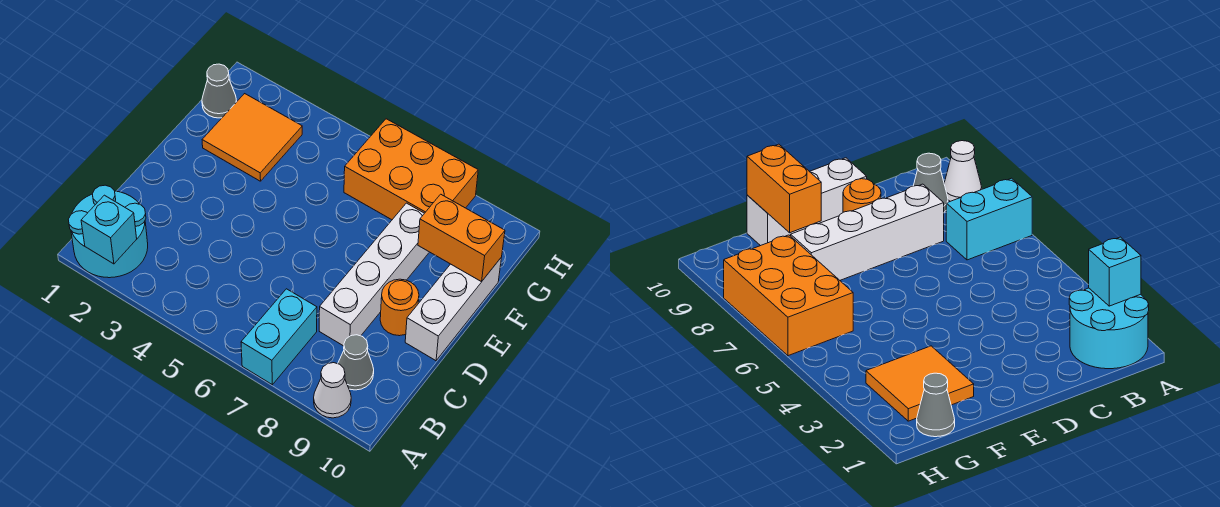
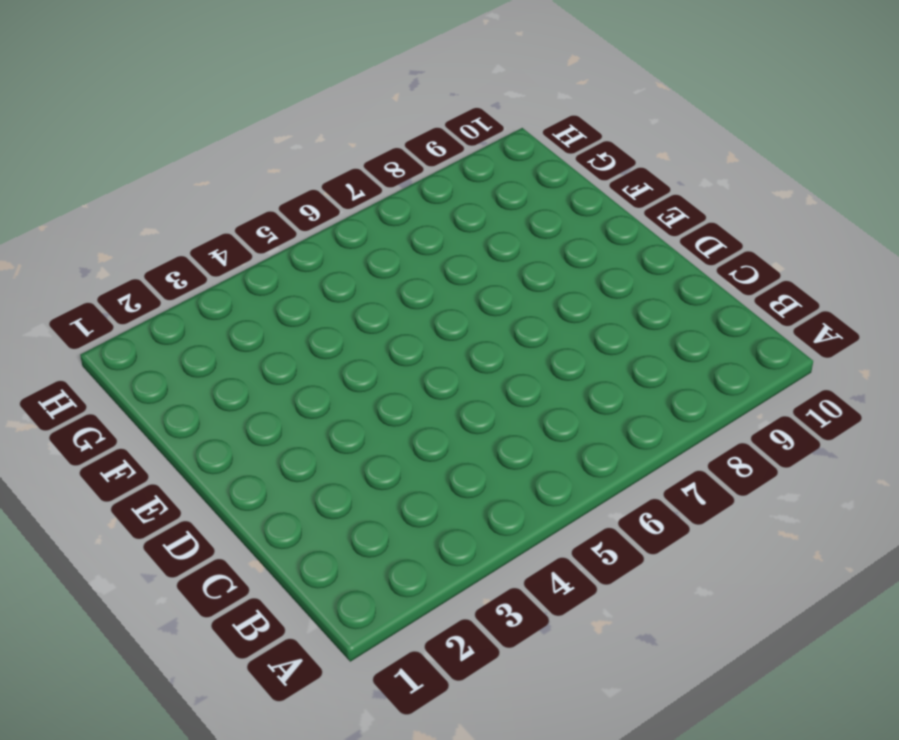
none -> cyan round brick A1:B2 level 1
none -> cyan brick A7:B7 level 1
none -> white cone A9 level 1

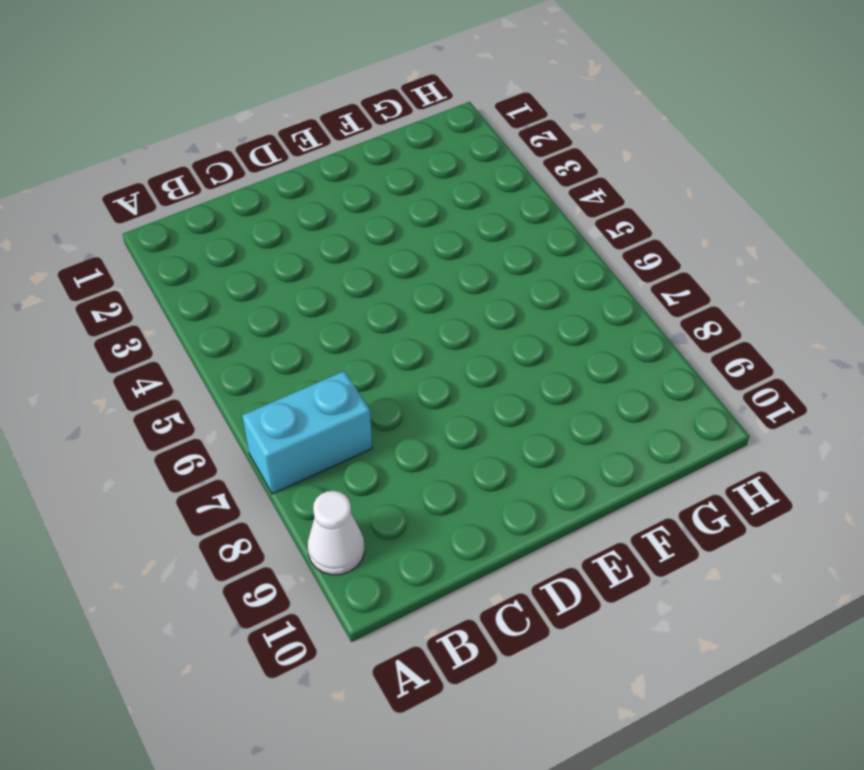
none -> cyan round brick A1:B2 level 1
none -> grey cone B9 level 1
none -> white brick C8:F8 level 1

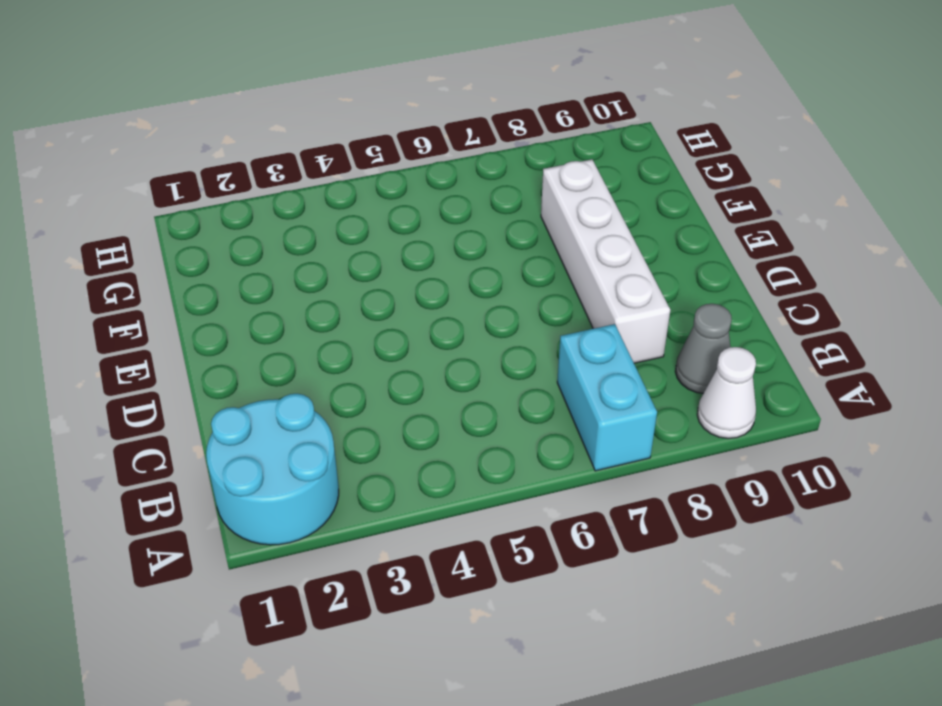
none -> orange round brick D9 level 1
none -> white brick D10:F10 level 1
none -> orange tile F2:G3 level 1

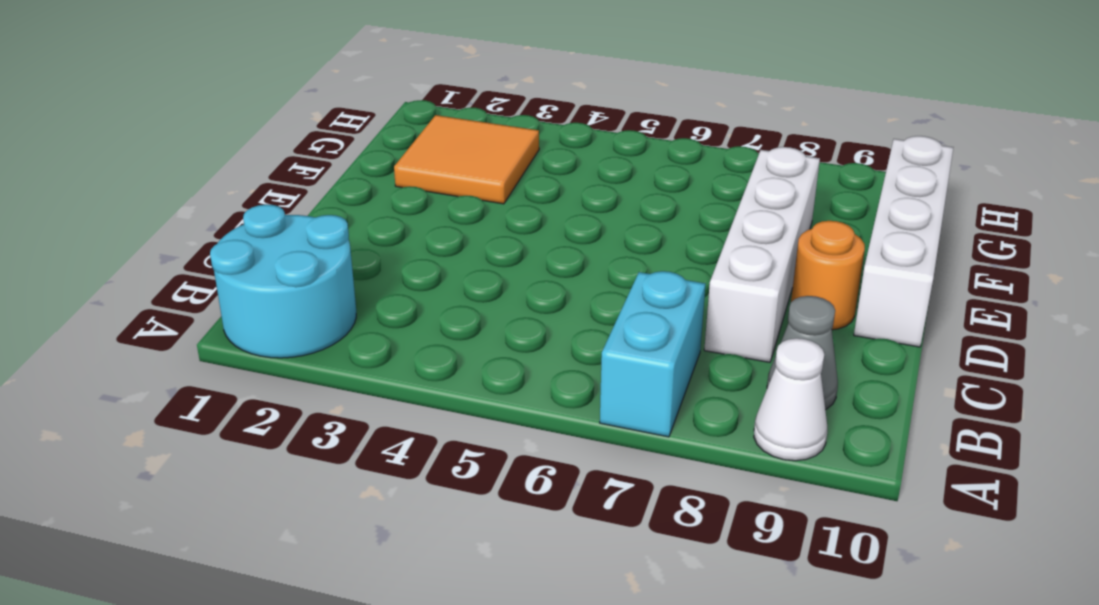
white brick D10:G10 level 1 -> white brick D10:F10 level 1
none -> grey cone G1 level 1
none -> orange brick G6:H8 level 1
none -> cyan brick A2 level 2

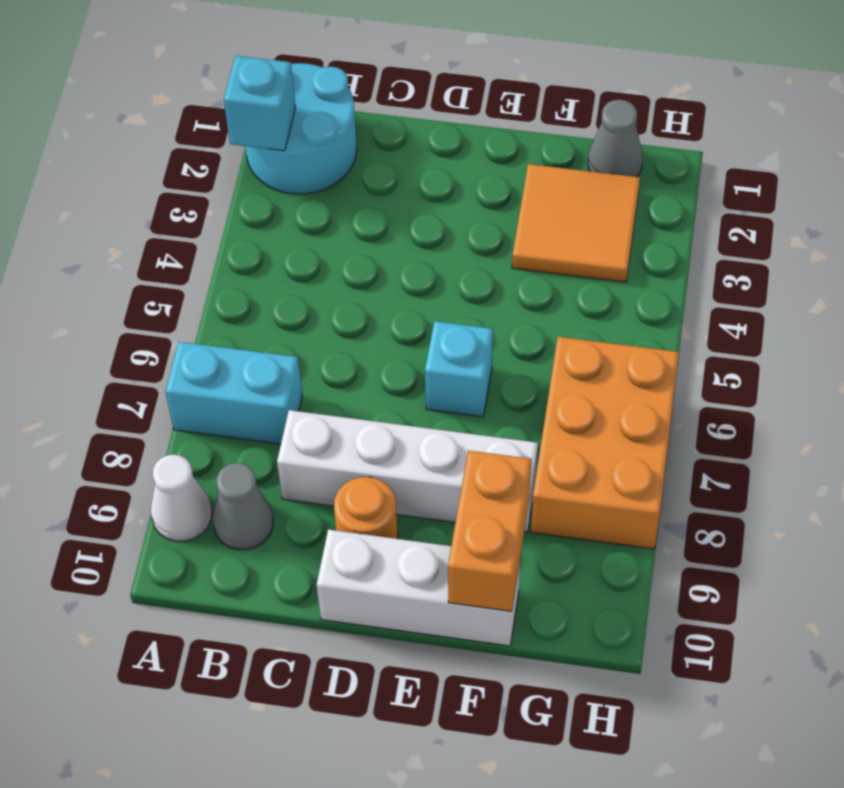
cyan brick E6 level 1 -> none

